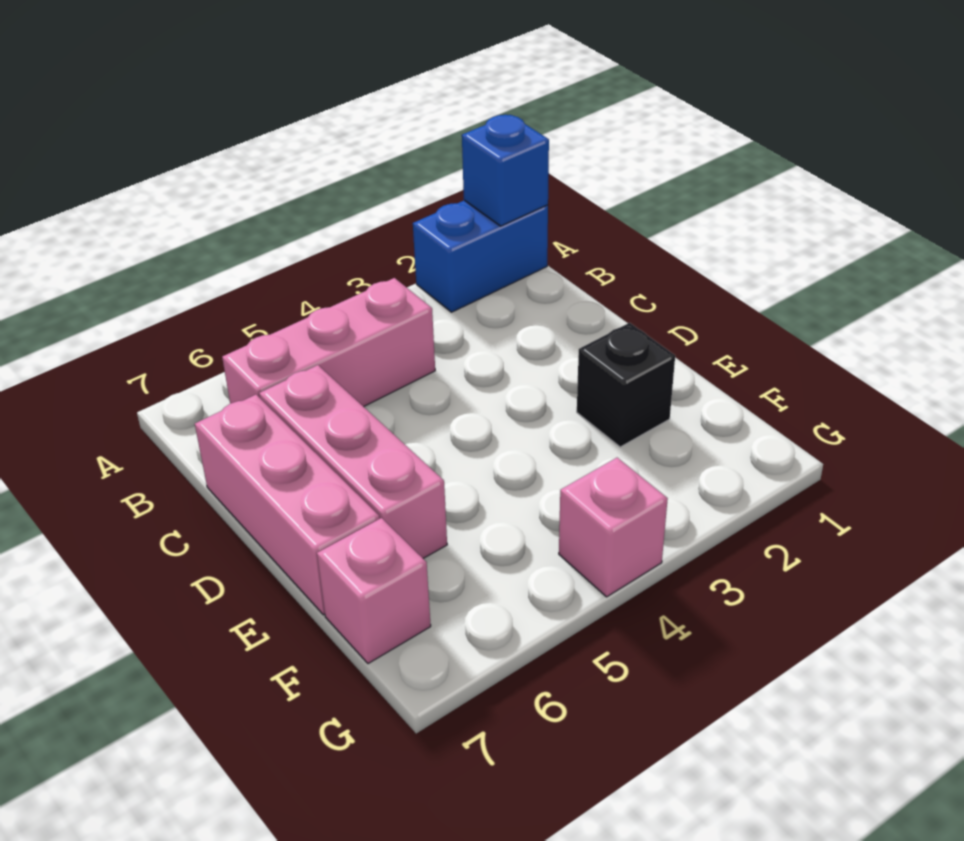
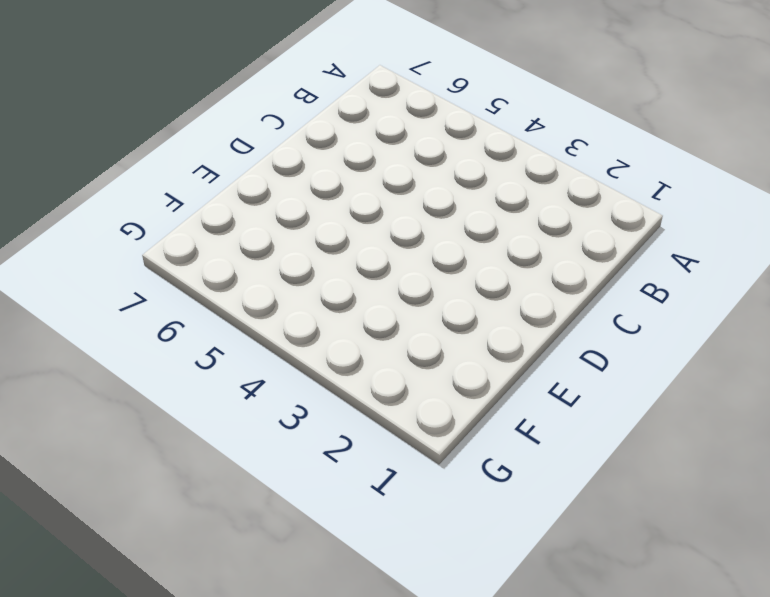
none -> blue brick A1:A2 level 1
none -> pink brick B4:B6 level 1

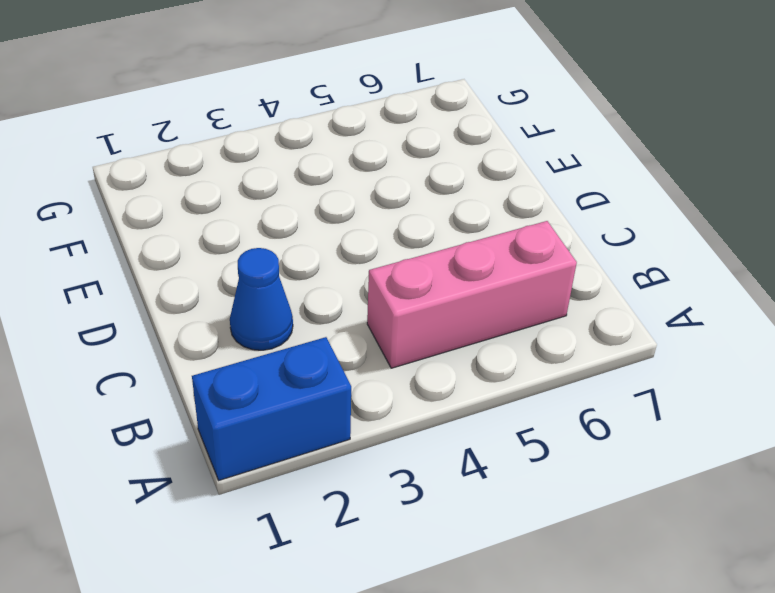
blue cone C2 level 1 -> none
none -> pink brick C6:E6 level 1
none -> pink brick C7:E7 level 1

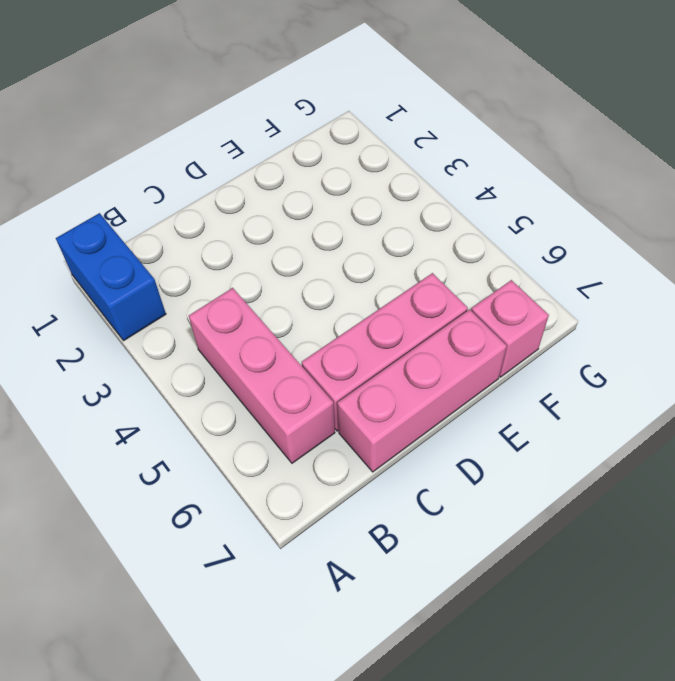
none -> black brick E2 level 1
none -> pink brick G4 level 1

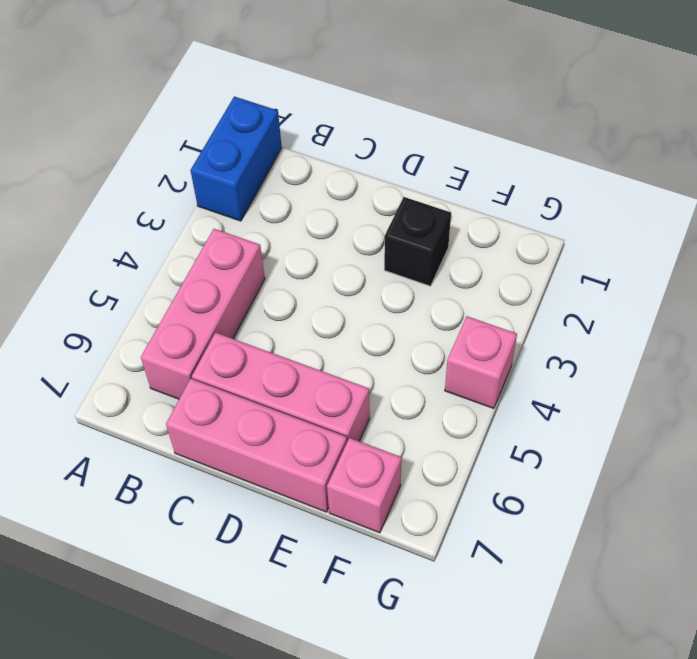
none -> blue brick A1 level 2

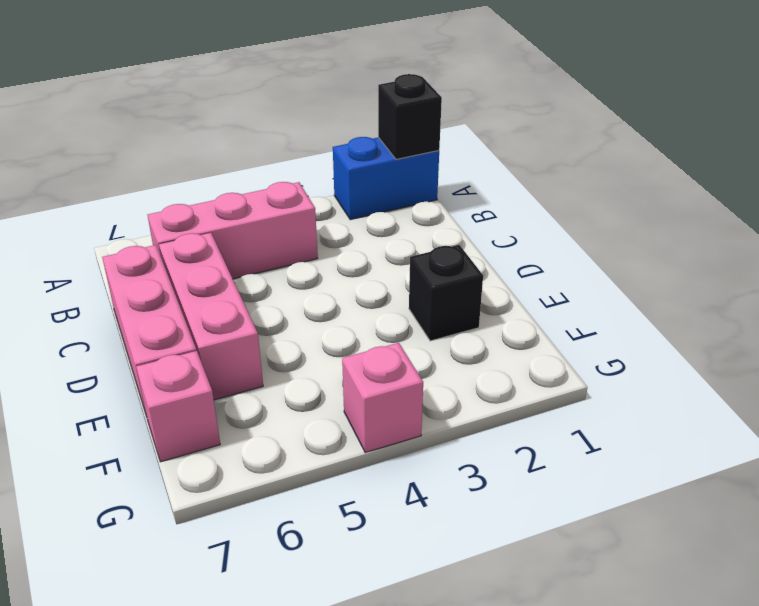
black brick A1 level 2 -> blue brick A1 level 2

